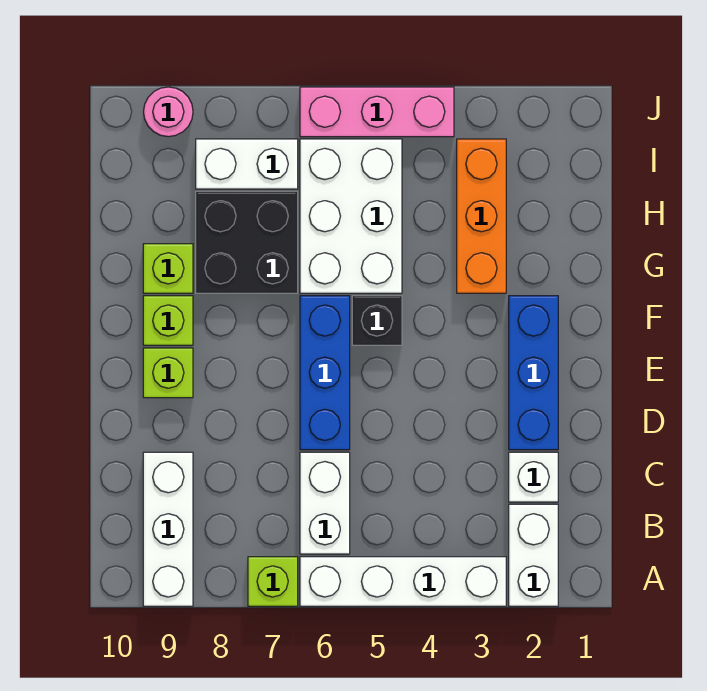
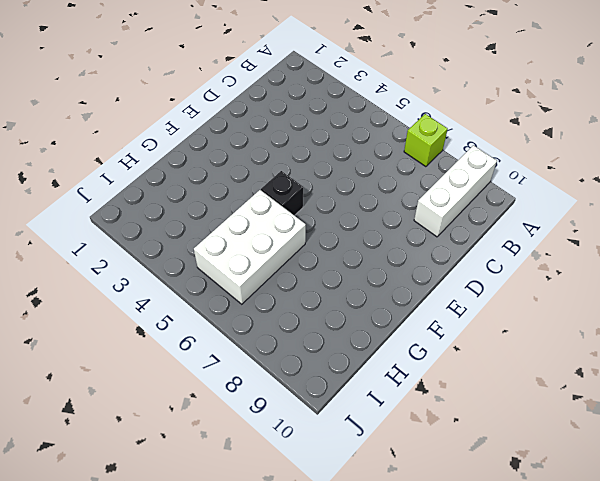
none -> white brick A2:B2 level 1
none -> white brick A3:A6 level 1
none -> white brick B6:C6 level 1

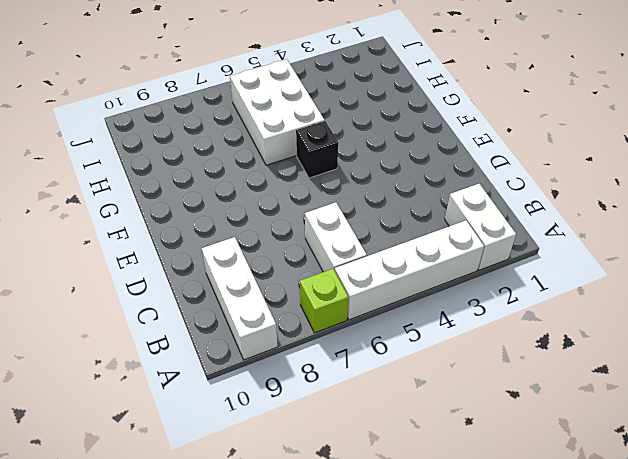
none -> white brick C2 level 1
none -> blue brick D2:F2 level 1
none -> blue brick D6:F6 level 1

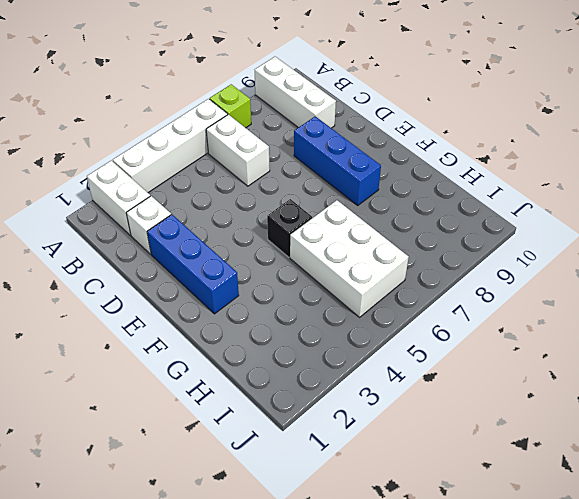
blue brick D8:F8 level 1 -> blue brick D6:F6 level 1
none -> lime brick E9 level 1
none -> lime brick F9 level 1
none -> orange brick G3:I3 level 1

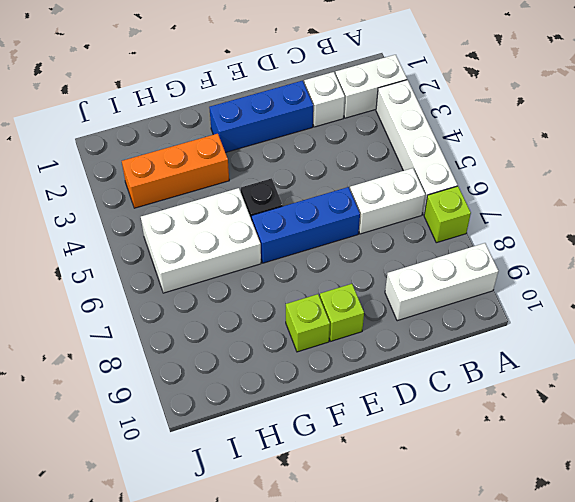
none -> black brick G7:H8 level 1
none -> lime brick G9 level 1
none -> white brick I7:I8 level 1

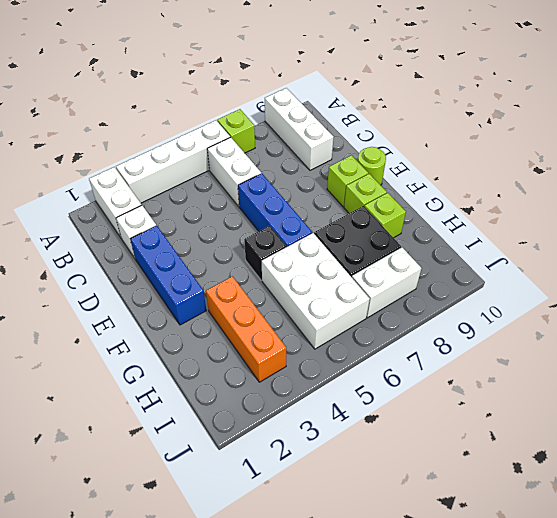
lime round brick E10 level 1 -> none
none -> pink brick J4:J6 level 1
none -> pink round brick J9 level 1

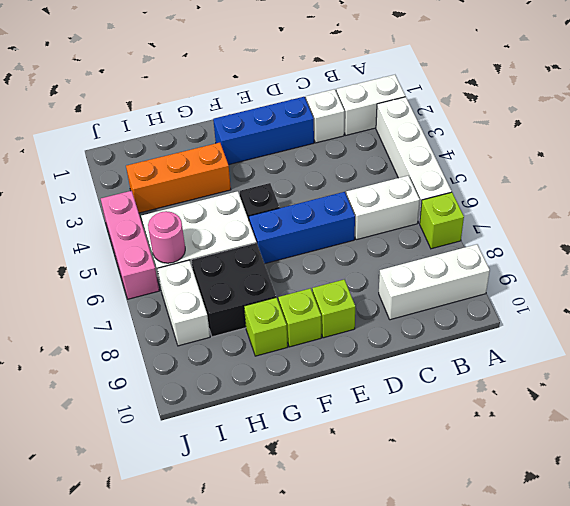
pink round brick I6 level 2 -> pink round brick J9 level 1

